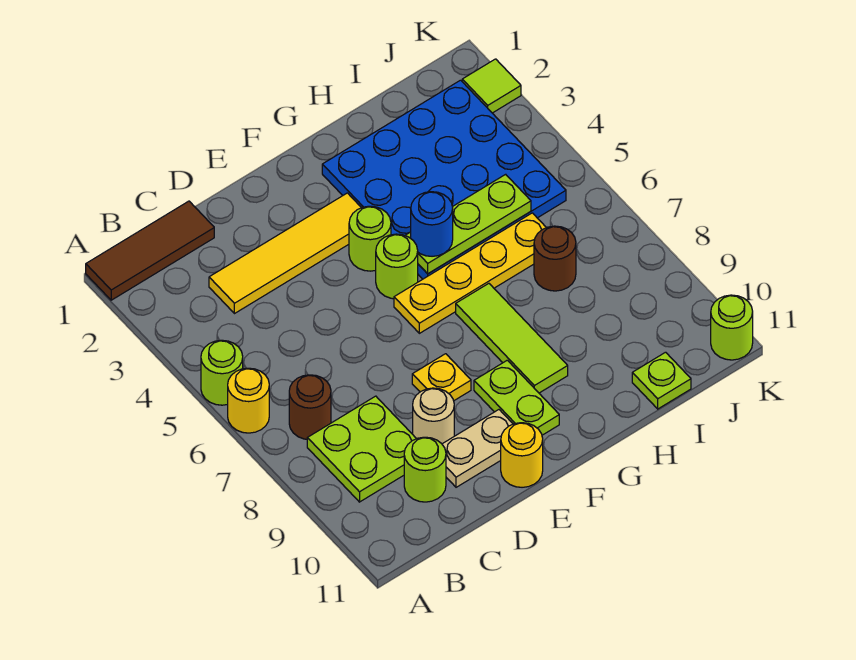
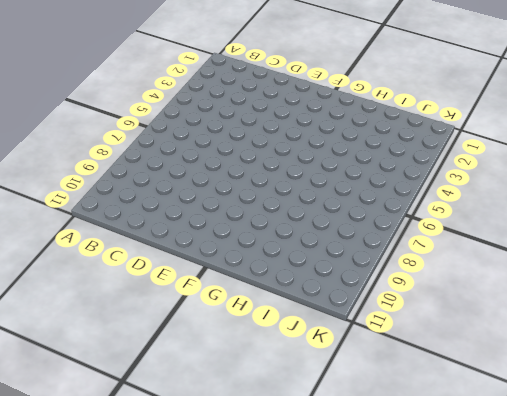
none -> brown tile A1:C1 level 1
none -> lime round brick A5 level 1
none -> yellow round brick A6 level 1

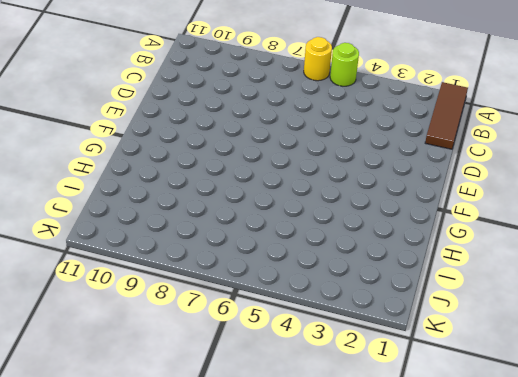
none -> brown round brick B7 level 1
none -> lime plate B8:C9 level 1
none -> yellow tile C3:F3 level 1

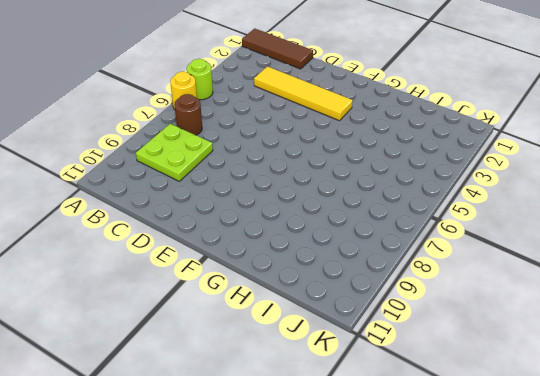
none -> lime round brick C10 level 1
none -> tan round brick D9 level 1
none -> tan plate D10:E10 level 1

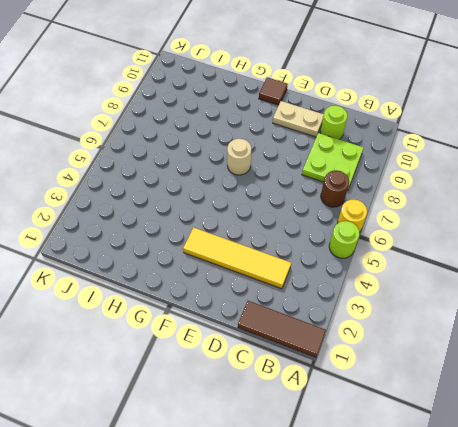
tan round brick F7 level 1 -> tan round brick D9 level 1
brown tile F11 level 1 -> none
none -> yellow plate E8 level 1
none -> yellow round brick E11 level 1
none -> lime round brick F4 level 1

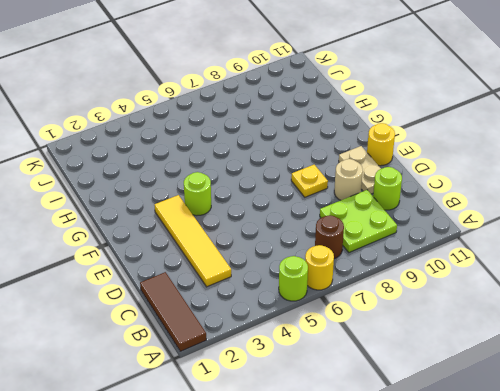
none -> lime round brick F5 level 1
none -> yellow plate F6:I6 level 1
none -> lime plate F9:F10 level 1

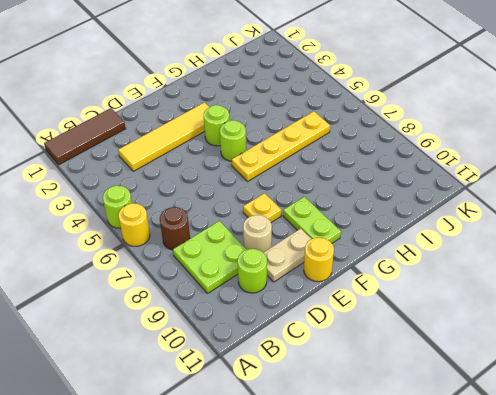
none -> blue plate G2:J5 level 1
none -> lime tile G7:G9 level 1
none -> brown round brick I7 level 1

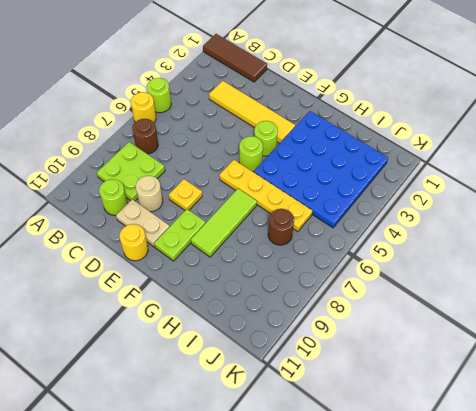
none -> lime plate I11 level 1
none -> lime tile K2 level 1
none -> lime round brick K11 level 1

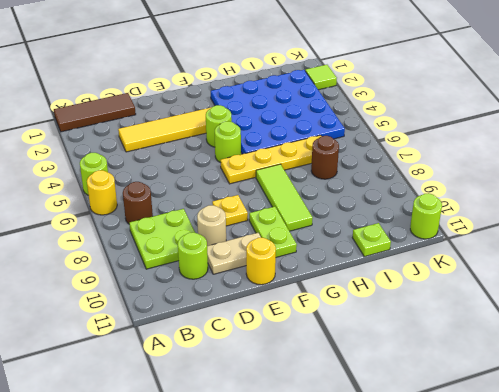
none -> lime plate G5:I5 level 2
none -> blue round brick G5 level 3

